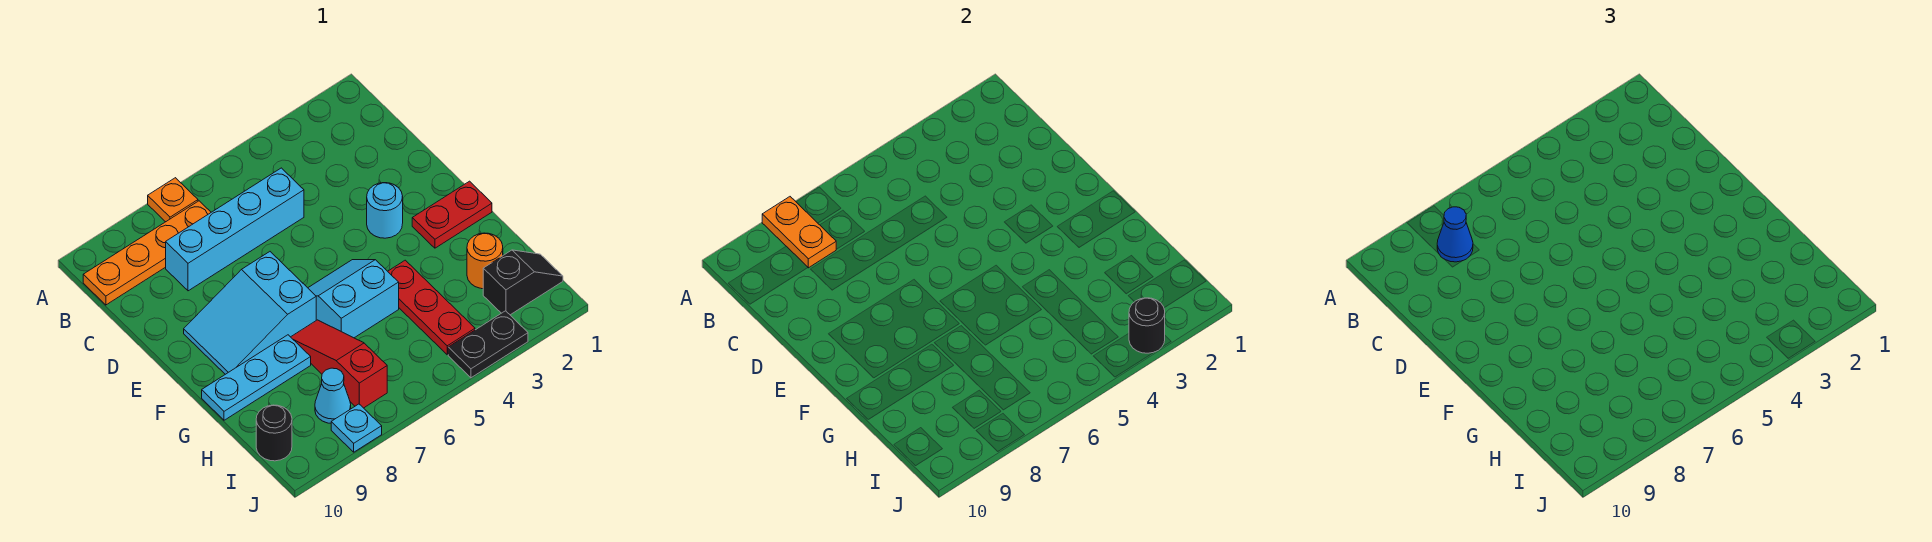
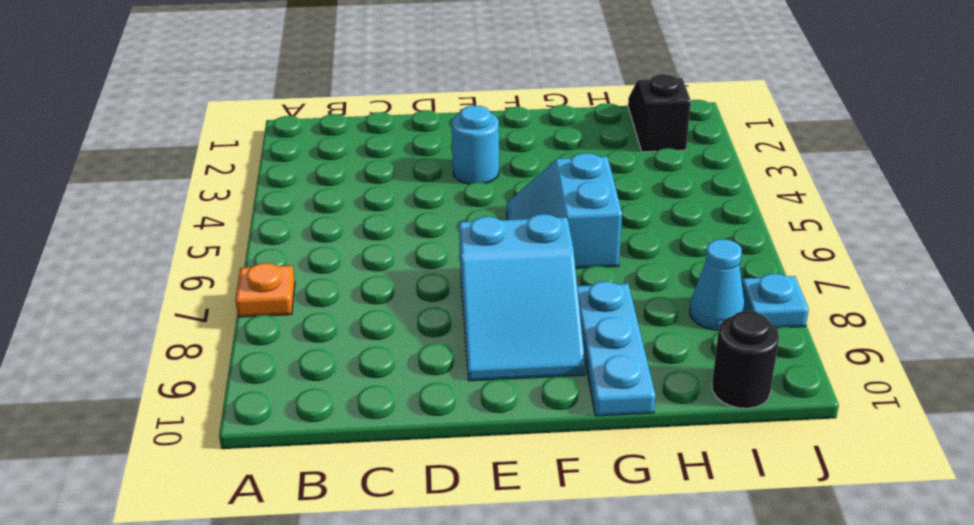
none -> orange plate B7:B10 level 1
none -> cyan brick C5:C8 level 1
none -> red plate F1:F2 level 1

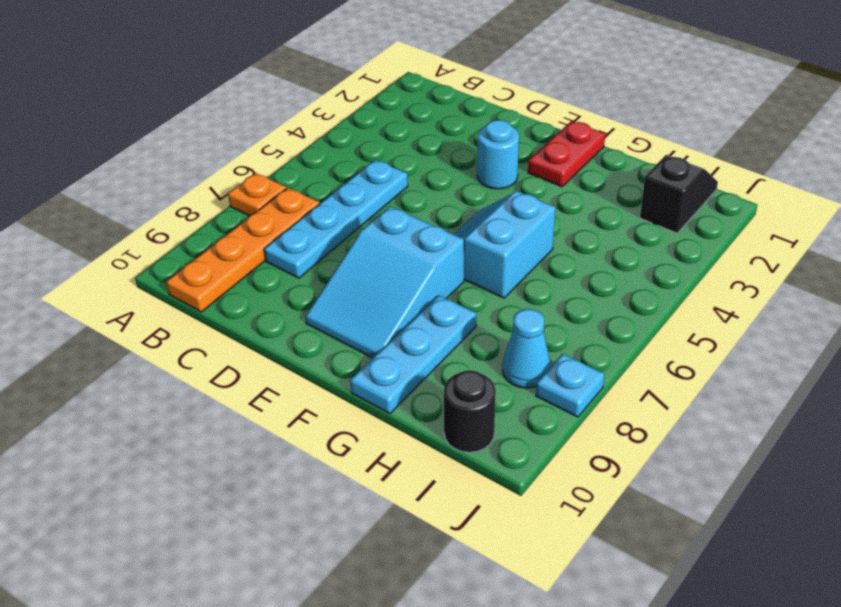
cyan plate C5:C8 level 1 -> cyan brick C5:C8 level 1
none -> red plate G4:I4 level 1
none -> red slope G7:I7 level 1 top I
none -> orange round brick H2 level 1

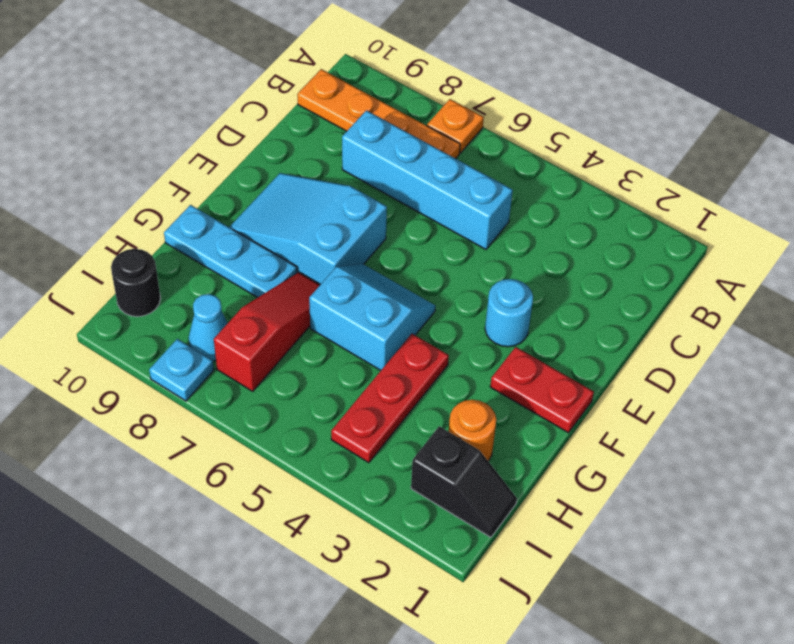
none -> black plate J3:J4 level 1
none -> orange plate A8:B8 level 2
none -> black round brick J3 level 2

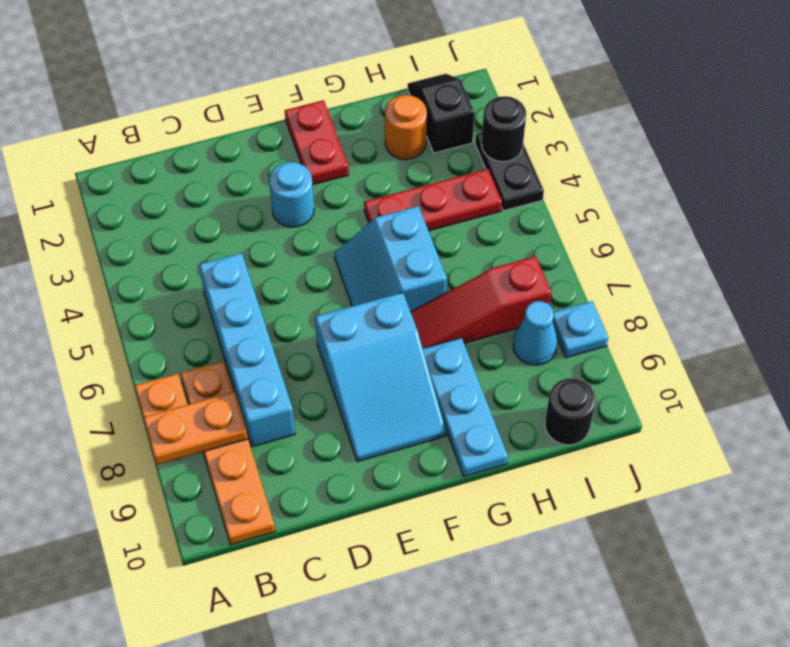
none -> blue cone B8 level 3

